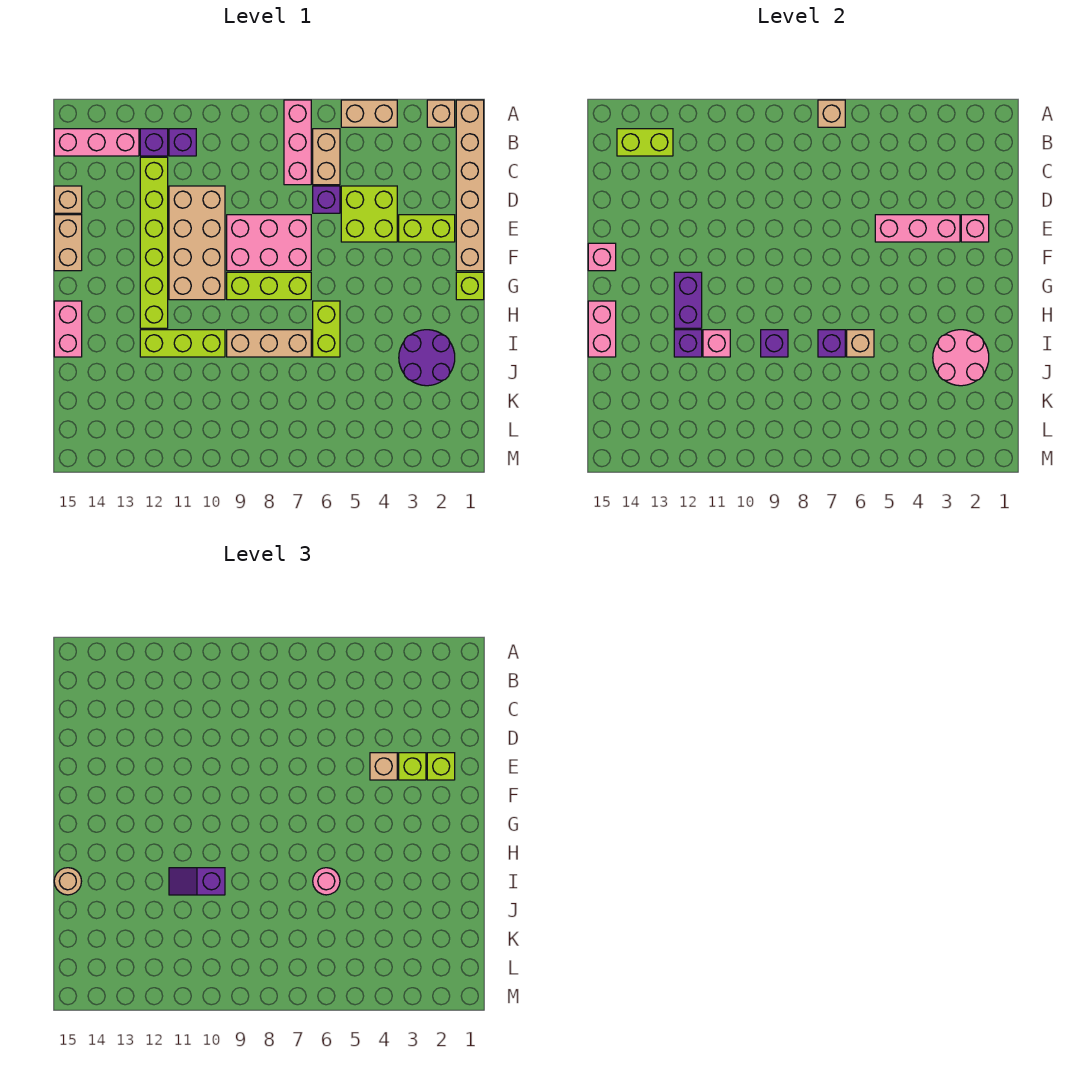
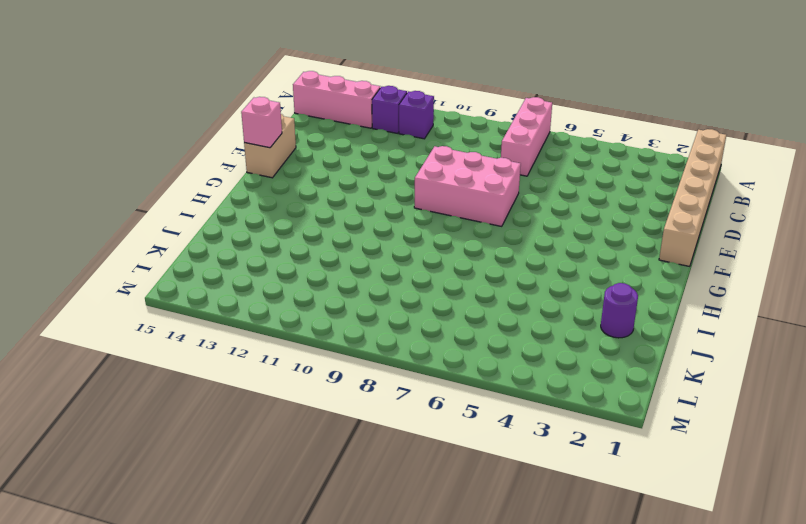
purple round brick J2 level 1 -> purple round brick I2:J3 level 1
none -> tan brick A2 level 1
none -> tan brick A4:A5 level 1
none -> tan brick B6:C6 level 1
none -> lime brick C12:H12 level 1

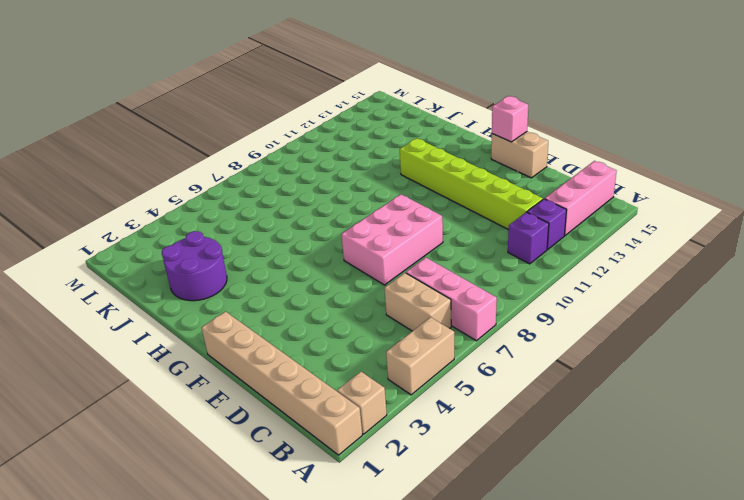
none -> lime brick D4:E5 level 1
none -> purple brick D6 level 1
none -> tan brick D10:G11 level 1
none -> tan brick D15 level 1

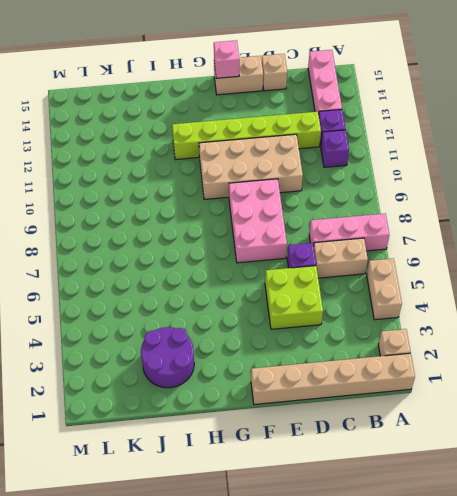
none -> lime brick E2:E3 level 1
none -> lime brick G1 level 1
none -> lime brick G7:G9 level 1
none -> lime brick H6:I6 level 1

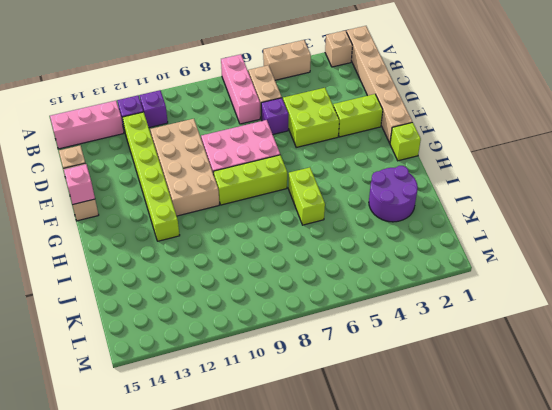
none -> pink brick H15:I15 level 1
none -> tan brick I7:I9 level 1
none -> lime brick I10:I12 level 1
none -> tan brick A7 level 2

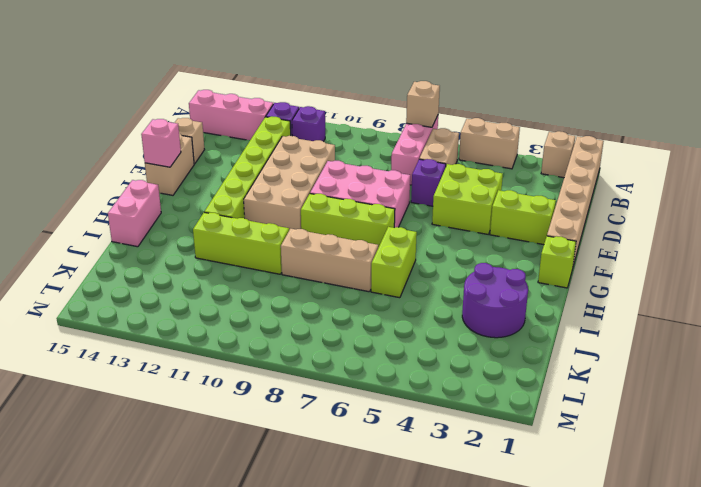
none -> lime brick B13:B14 level 2
none -> pink brick E2 level 2
none -> pink brick E3:E5 level 2
none -> purple brick G12:H12 level 2

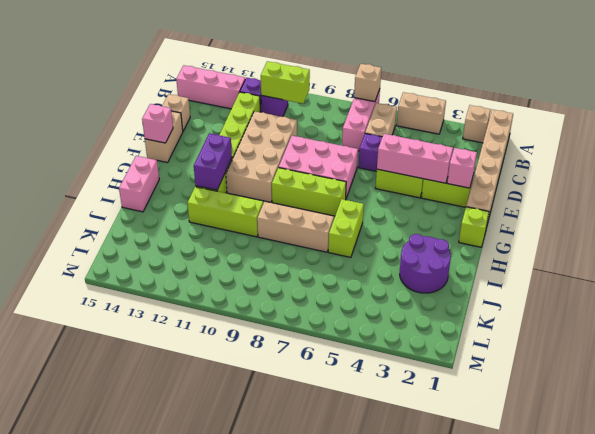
lime brick B10:B11 level 2 -> lime brick B13:B14 level 2
none -> pink brick H15:I15 level 2
none -> pink round brick I2:J3 level 2
none -> tan brick I6 level 2
none -> purple brick I7 level 2

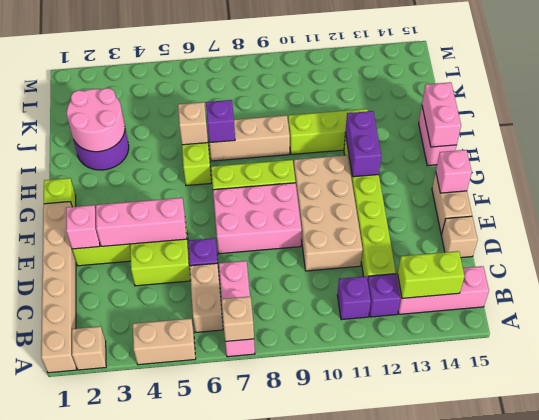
none -> purple brick I9 level 2
none -> pink brick I11 level 2
none -> purple brick I12 level 2
none -> lime brick E2 level 3

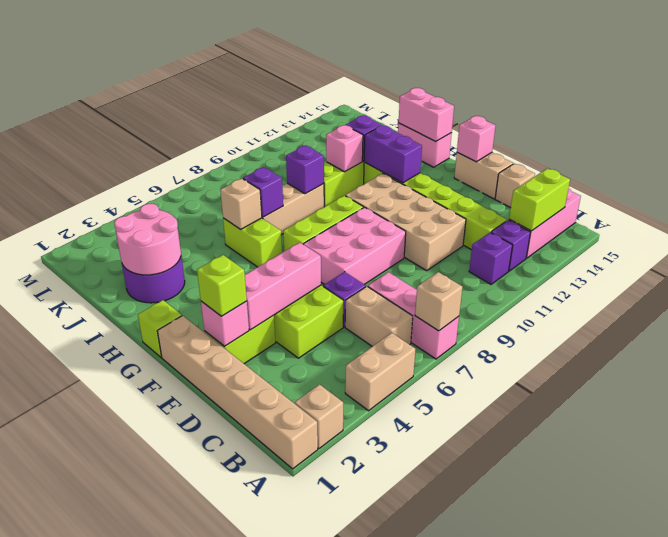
none -> lime brick E3 level 3
none -> tan brick E4 level 3
none -> pink round brick I6 level 3
none -> purple slope I10:I11 level 3 top 10

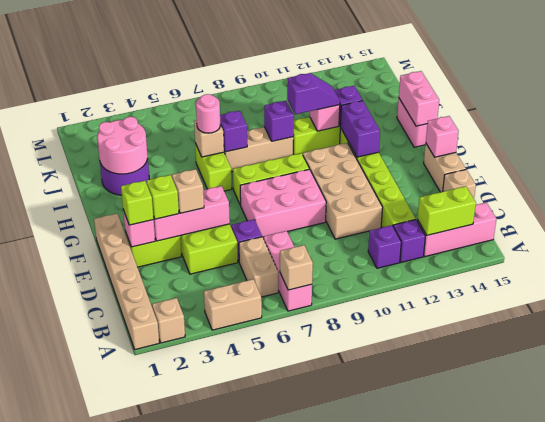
none -> lime brick G1 level 1
none -> tan round brick I15 level 3

